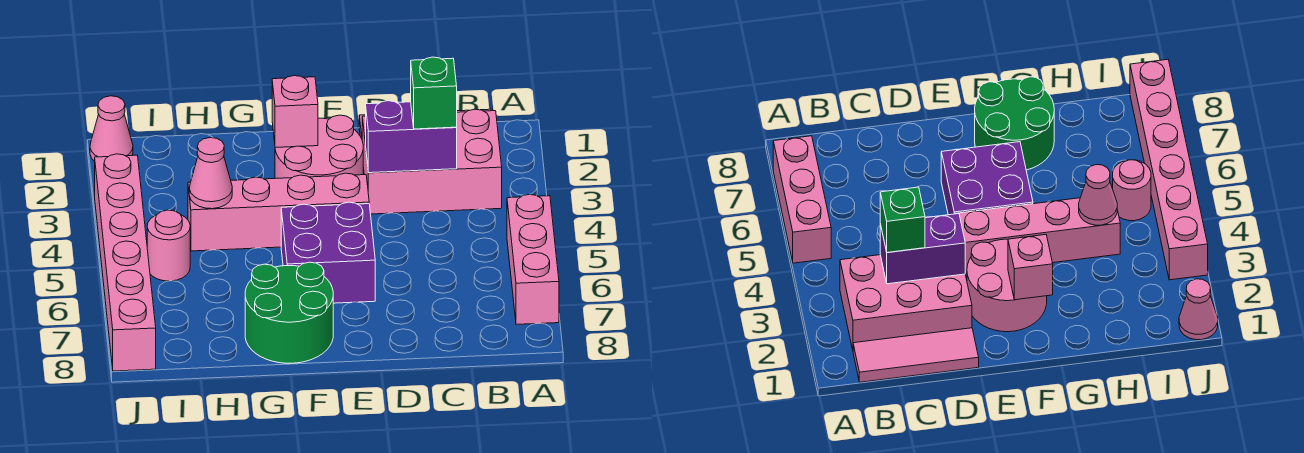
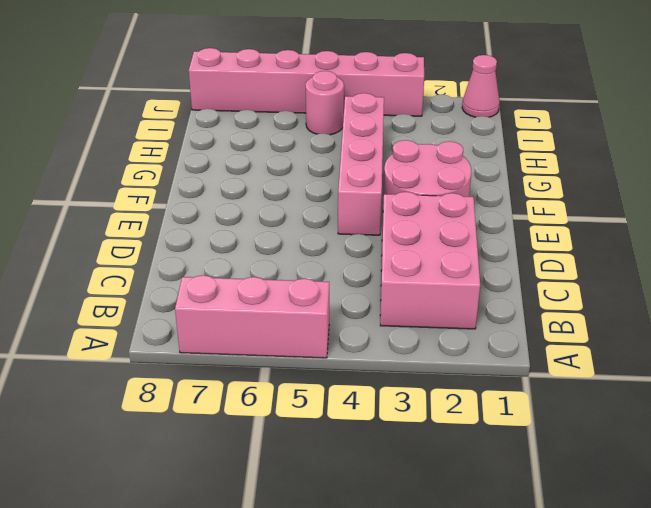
none -> pink tile B1:D1 level 1
none -> purple brick E5:F6 level 1
none -> green round brick F7:G8 level 1

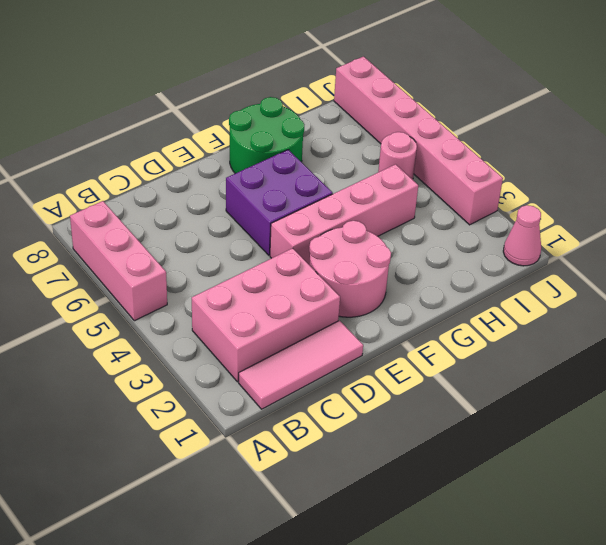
none -> purple brick C3:D3 level 2
none -> pink brick F2 level 2
none -> pink cone H4 level 2

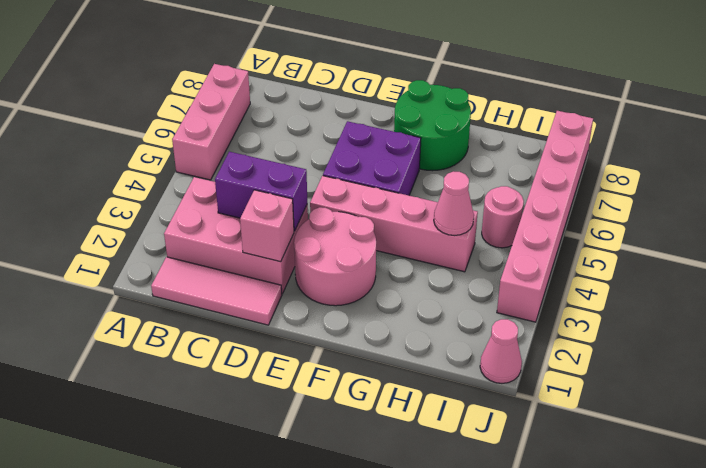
pink brick D2 level 2 -> pink brick F2 level 2
none -> green brick C3 level 3

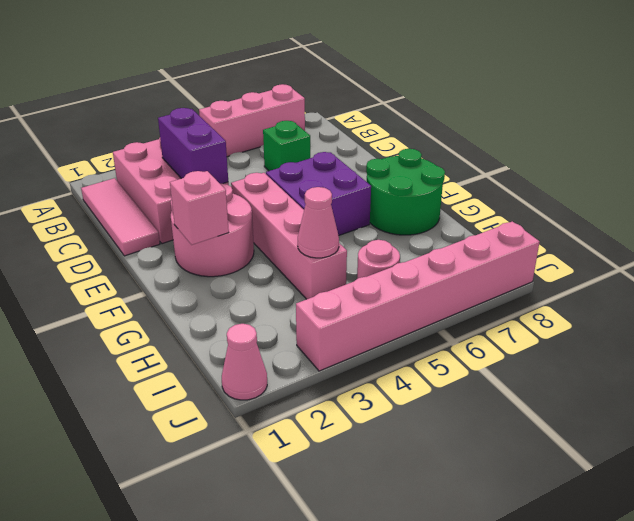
green brick C6 level 1 -> green brick C3 level 3

